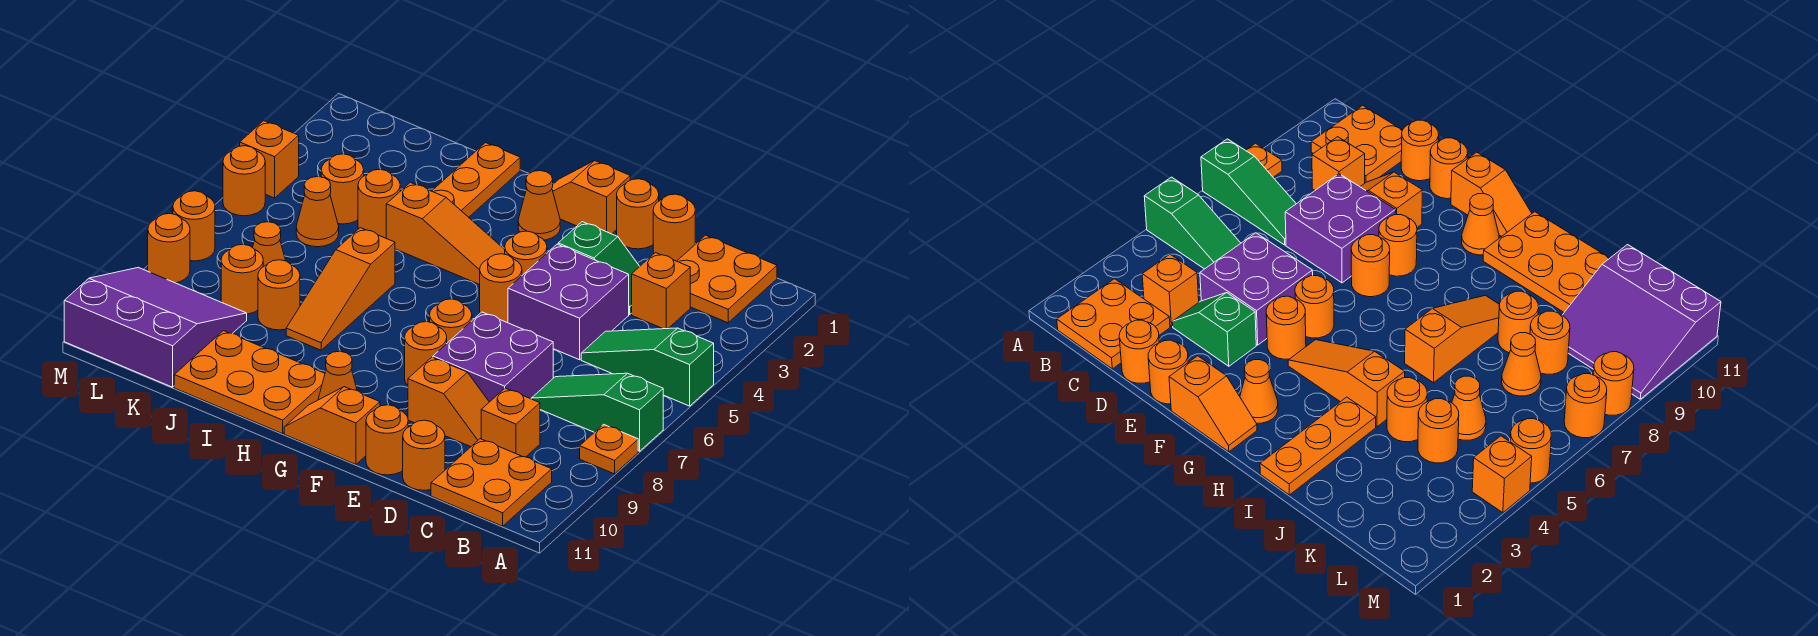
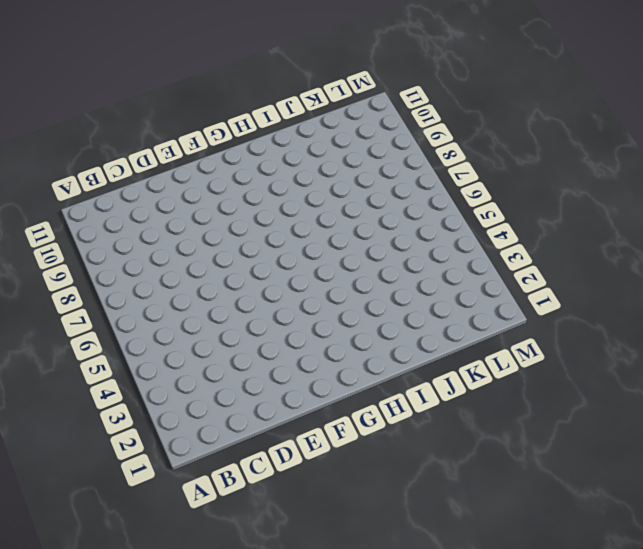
none -> green slope A5:C5 level 1 top A
none -> green slope A7:C7 level 1 top A
none -> orange plate A8 level 1
none -> orange plate B1:C2 level 1

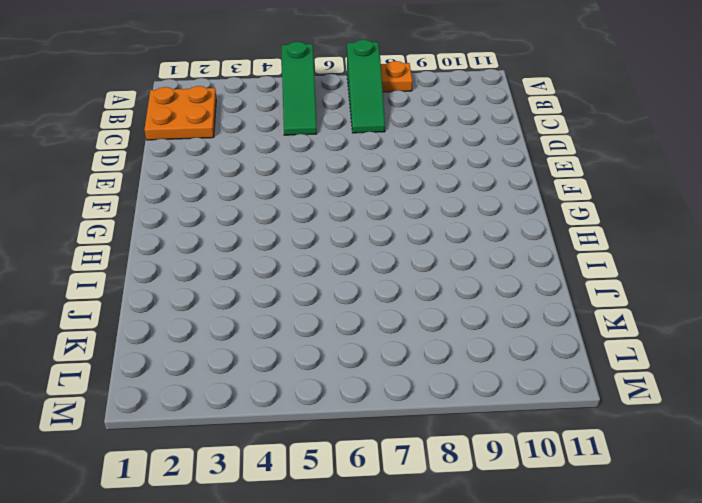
none -> orange plate B10:C11 level 1
none -> orange brick C3 level 1
none -> orange brick C9 level 1
none -> orange round brick D1 level 1

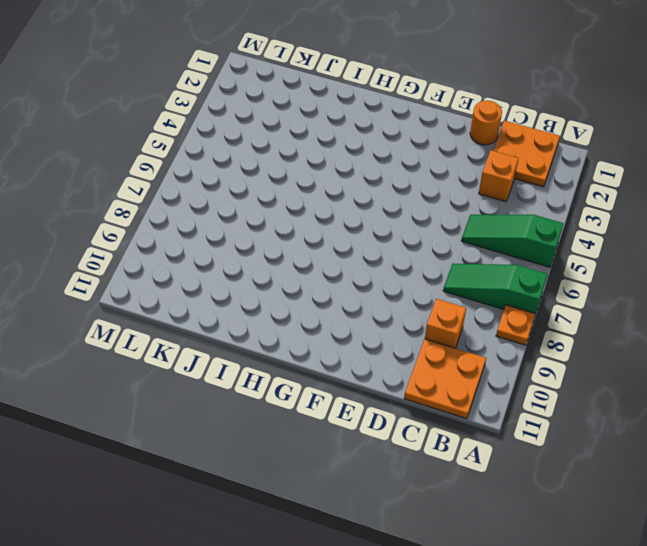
none -> green slope D3:E3 level 1 top E
none -> purple brick D4:E5 level 1
none -> purple brick D7:E8 level 1
none -> orange slope D9:E9 level 1 top E

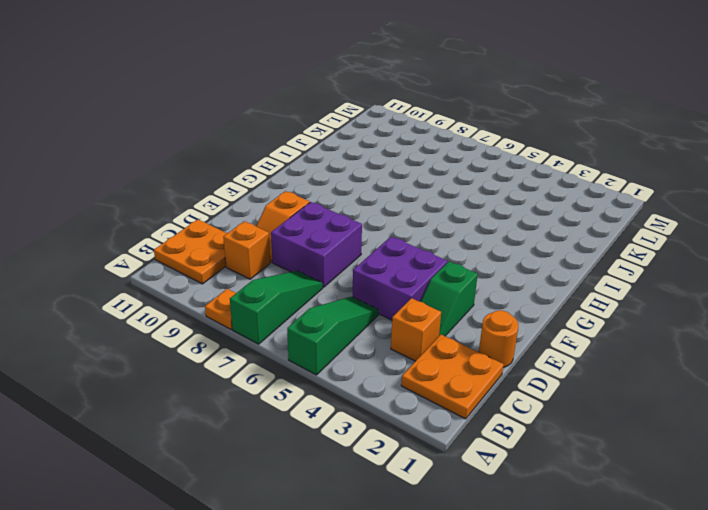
none -> orange round brick D11 level 1
none -> orange round brick E1 level 1
none -> orange round brick E11 level 1
none -> orange slope F1:G1 level 1 top F

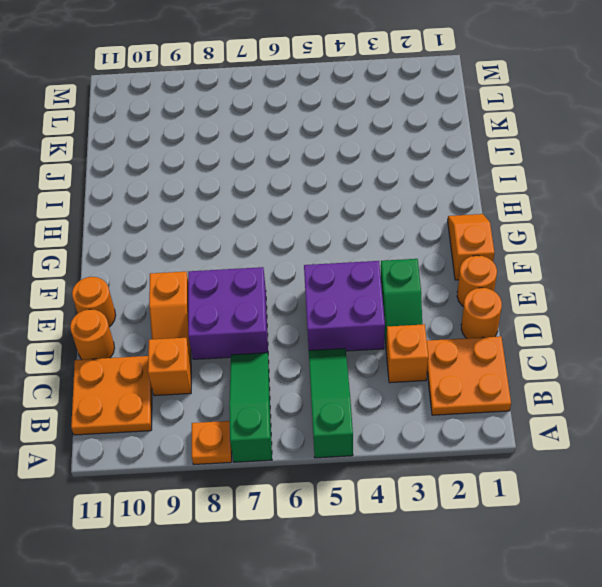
none -> orange round brick F4 level 1
none -> orange round brick F5 level 1
none -> orange round brick F7 level 1
none -> orange round brick F8 level 1

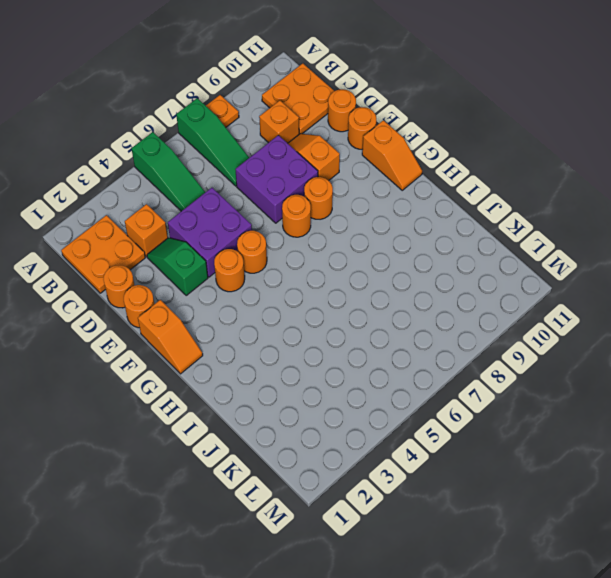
none -> orange cone G2 level 1
none -> orange slope G4:I4 level 1 top I
none -> orange cone G10 level 1
none -> orange plate H10:J11 level 1

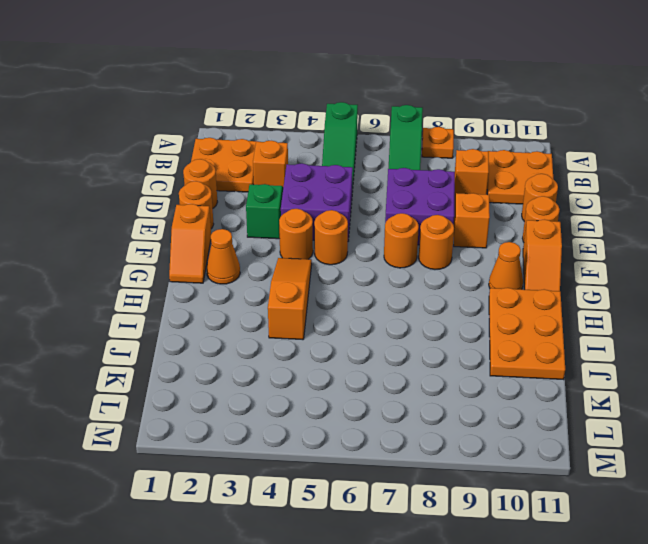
none -> orange plate I1:I3 level 1
none -> orange slope I6:I8 level 1 top 6
none -> orange round brick J4 level 1
none -> orange round brick J8 level 1

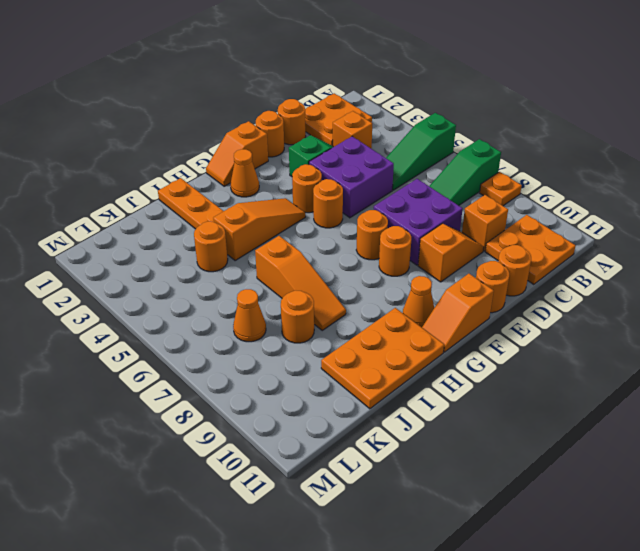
none -> orange round brick K4 level 1
none -> orange cone K5 level 1
none -> orange round brick K8 level 1
none -> purple slope K9:M11 level 1 top 11

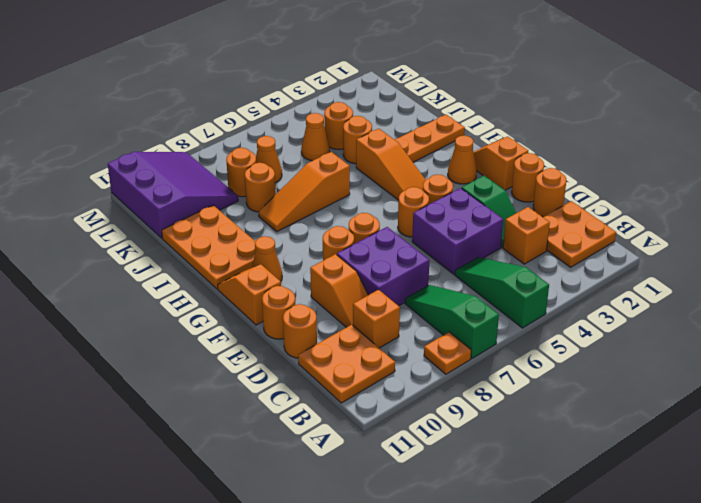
none -> orange brick M4 level 1
none -> orange round brick M5 level 1
none -> orange round brick M7 level 1
none -> orange round brick M8 level 1

